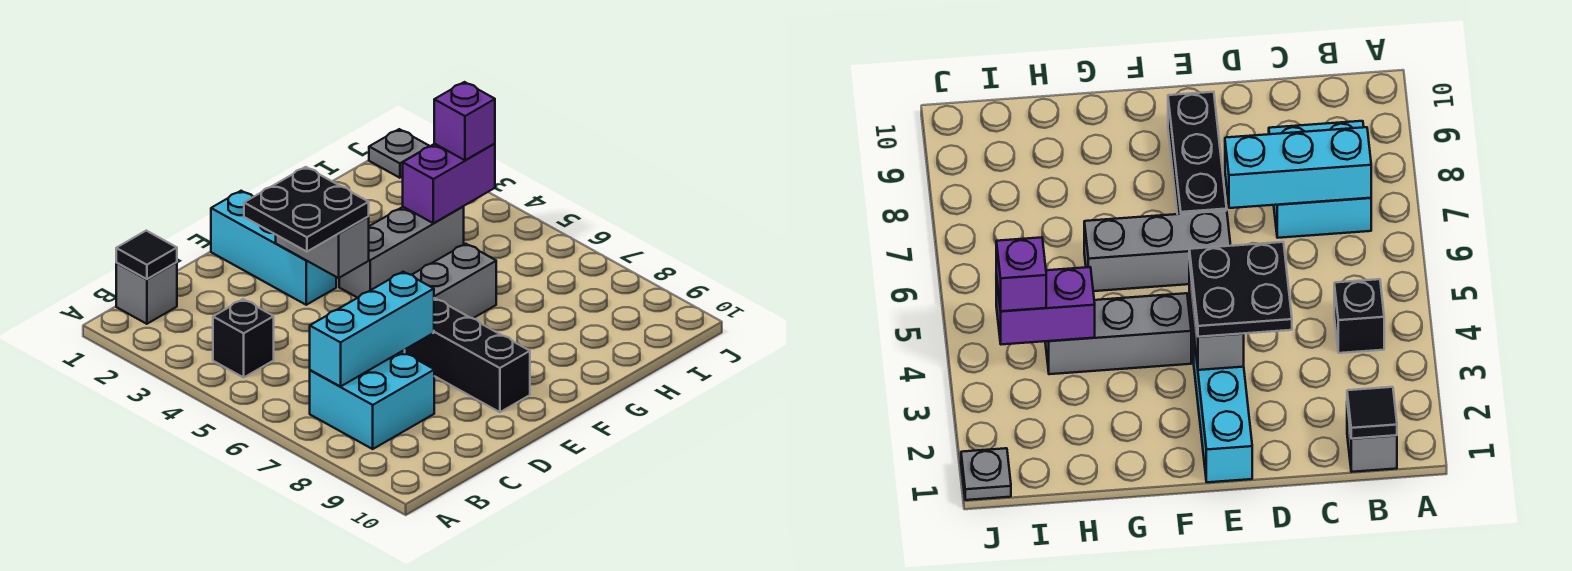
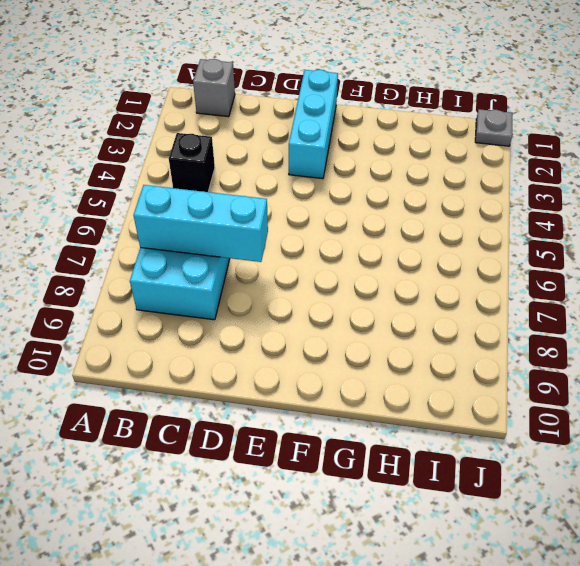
none -> grey brick E6:G6 level 1
none -> black brick E7:E9 level 1
none -> grey brick F4:H4 level 1

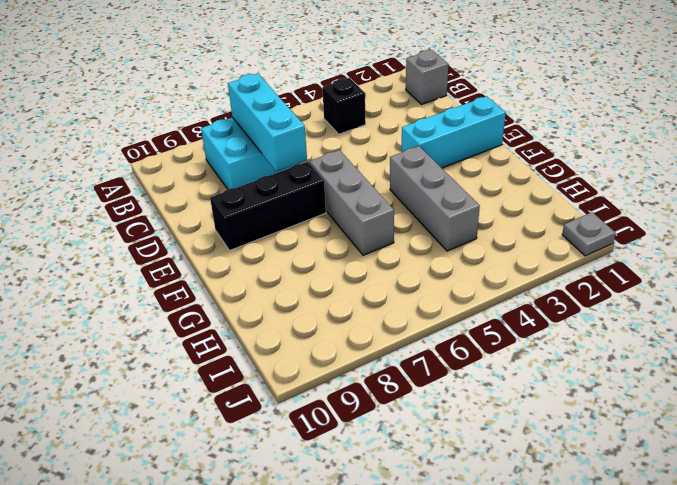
none -> black tile B1 level 2
none -> grey brick E3:E4 level 2
none -> purple brick H4:I4 level 2

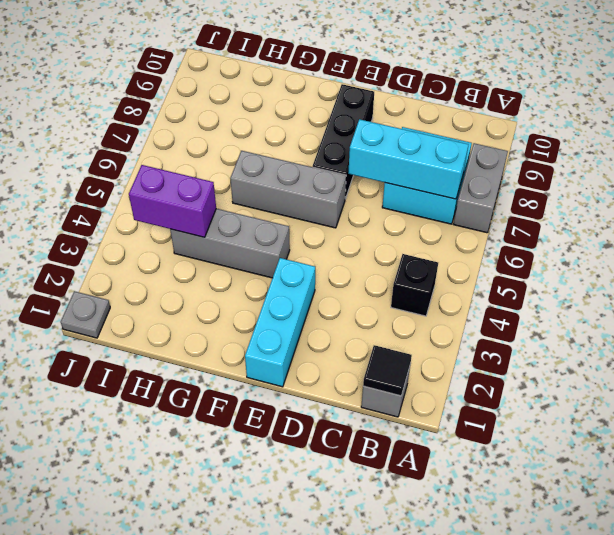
grey brick A7:A8 level 1 -> grey brick E3:E4 level 2
none -> black plate D3:E4 level 3
none -> purple brick I4 level 3

